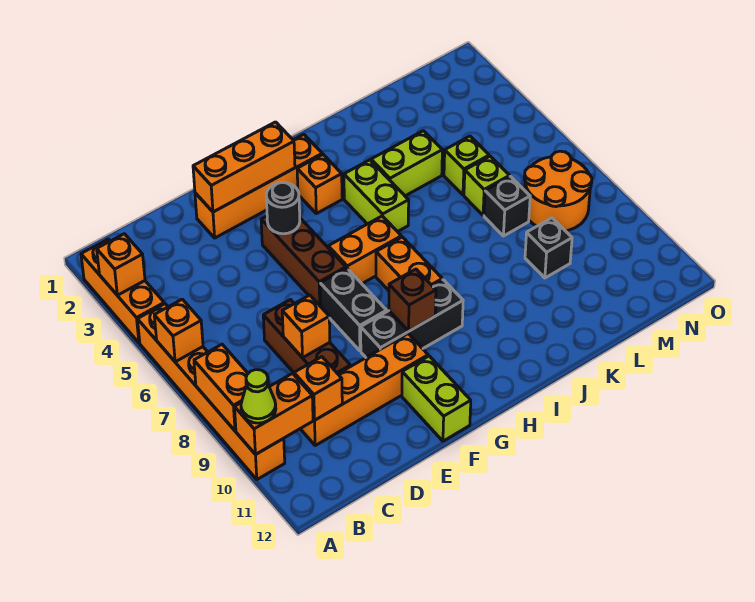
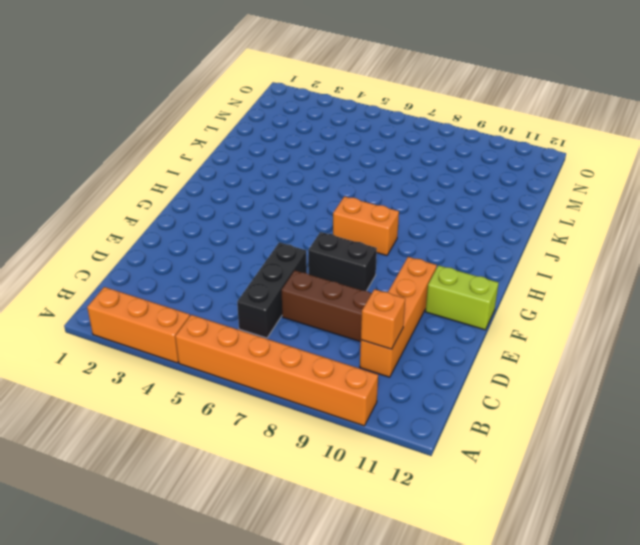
black brick C6:E6 level 1 -> black brick F9:H9 level 1
none -> orange brick E2:H2 level 1
none -> brown brick F4:F6 level 1
none -> orange brick G6:H6 level 1

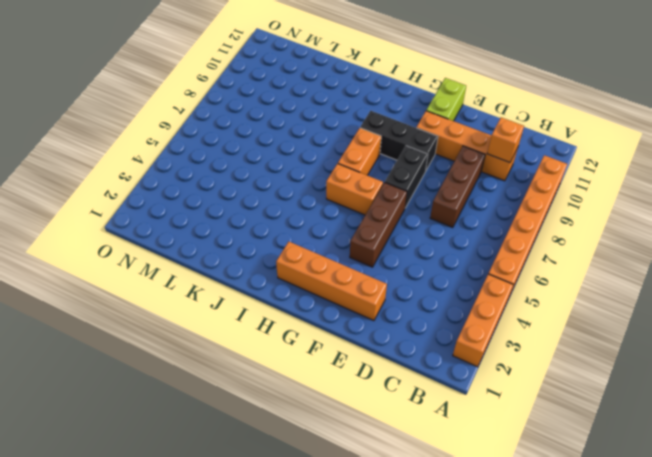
none -> orange brick H3 level 1
none -> lime brick I4:I5 level 1
none -> lime brick J4:K4 level 1

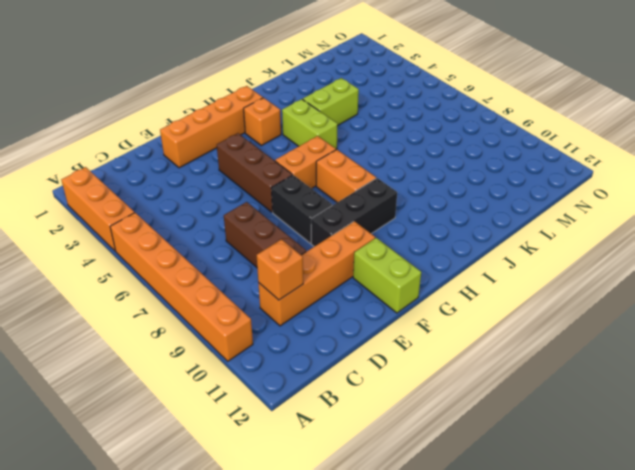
none -> lime brick L5 level 1
none -> lime brick L6 level 1
none -> black brick L7 level 1

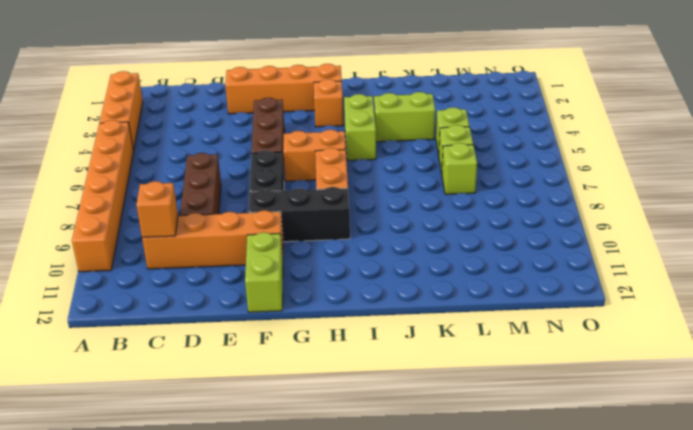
lime brick L7 level 1 -> black brick L7 level 1
none -> black brick L9 level 1
none -> orange round brick M7:N8 level 1
none -> orange brick A3 level 2

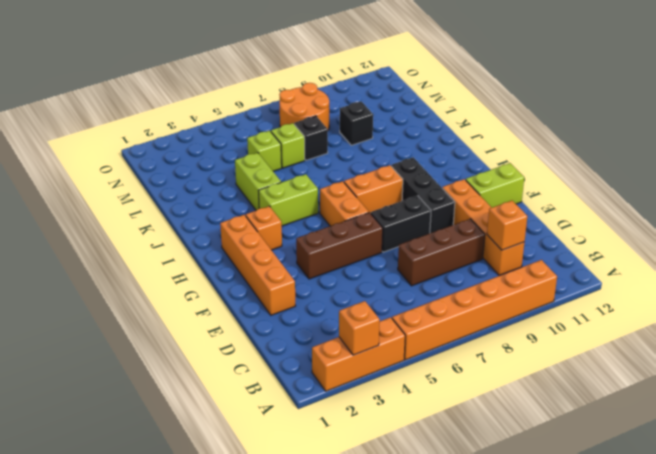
none -> orange brick A6 level 2
none -> orange brick A8:A9 level 2
none -> orange brick A10:B10 level 2

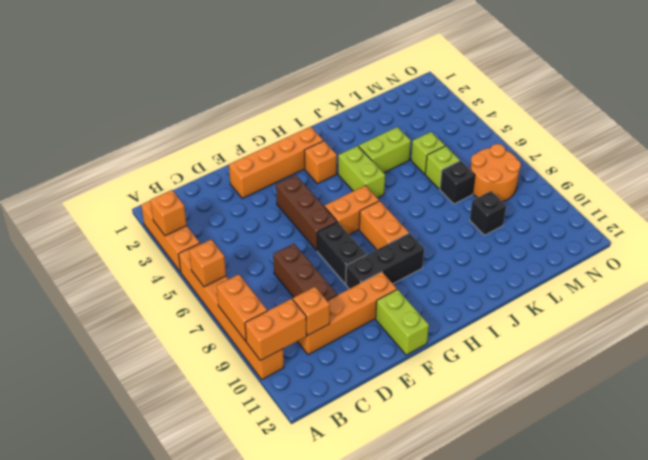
none -> orange brick D8 level 2
none -> orange brick E2:G2 level 2
none -> black round brick F4 level 2

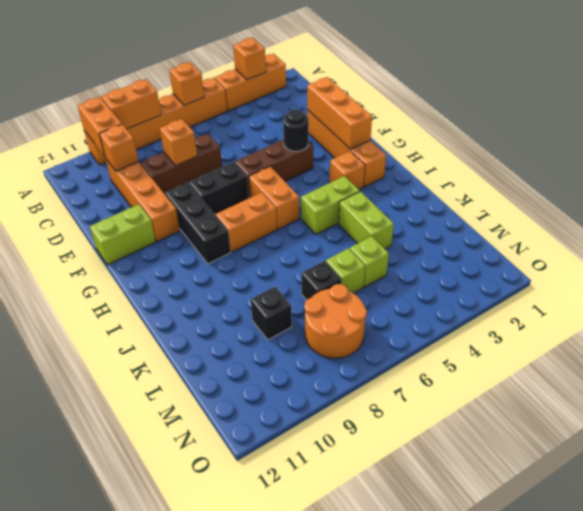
none -> brown brick G9 level 2
none -> lime cone A10 level 3

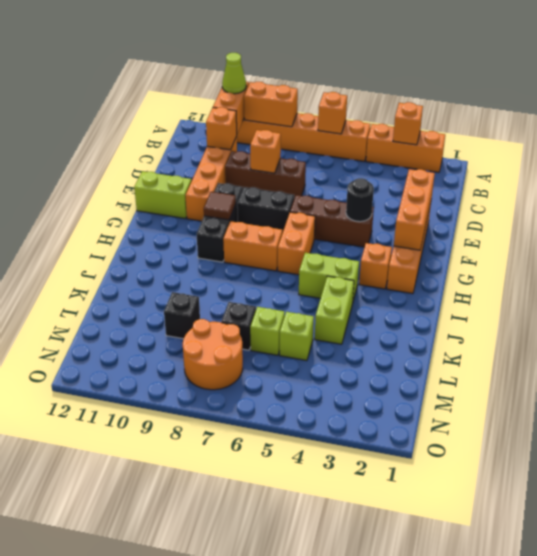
brown tile G9 level 2 -> brown brick G9 level 2

